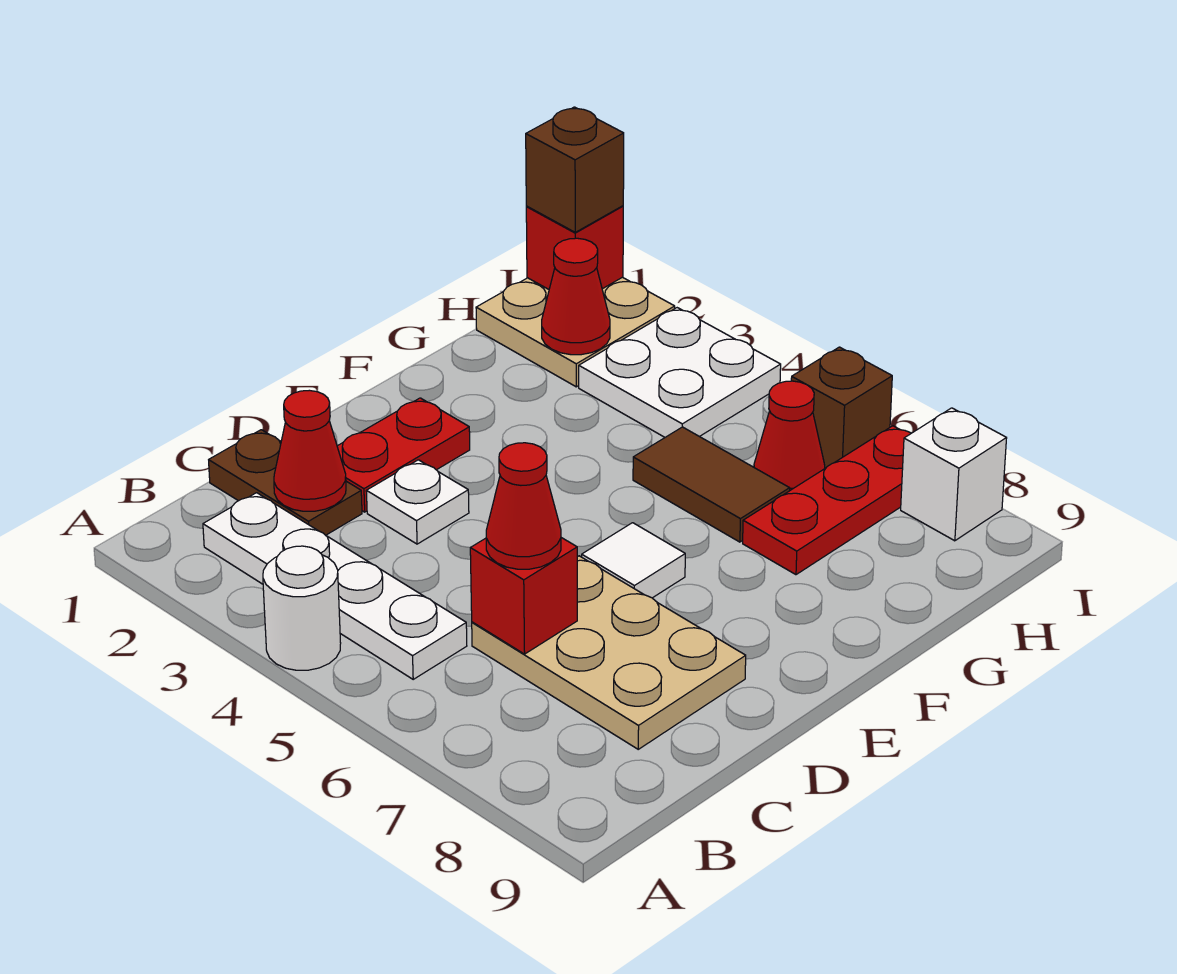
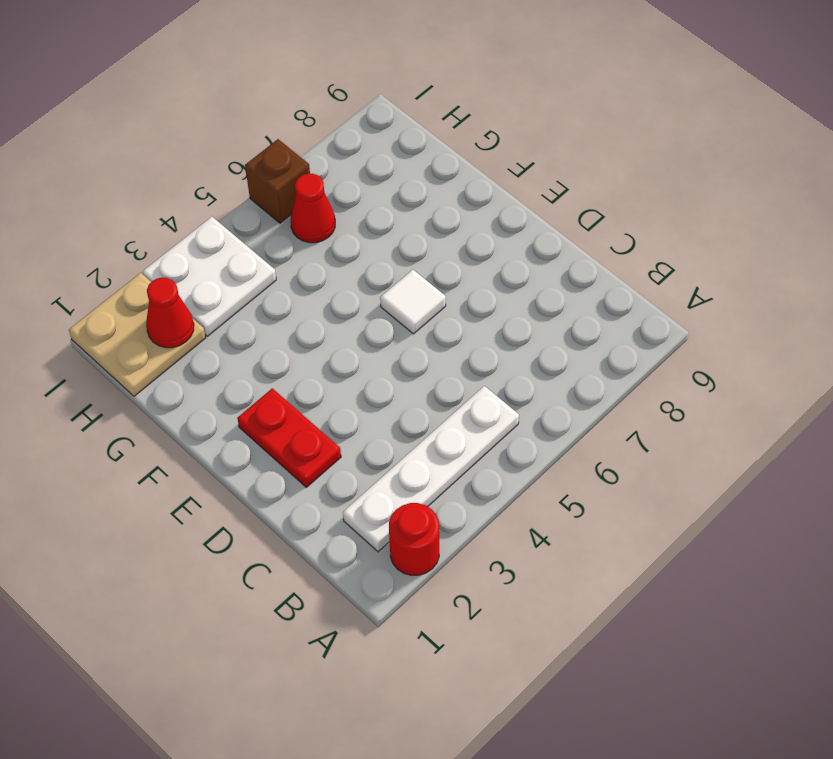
red round brick A2 level 1 -> none
none -> white round brick A4 level 1
none -> brown plate C1:C2 level 1
none -> tan plate C6:D8 level 1

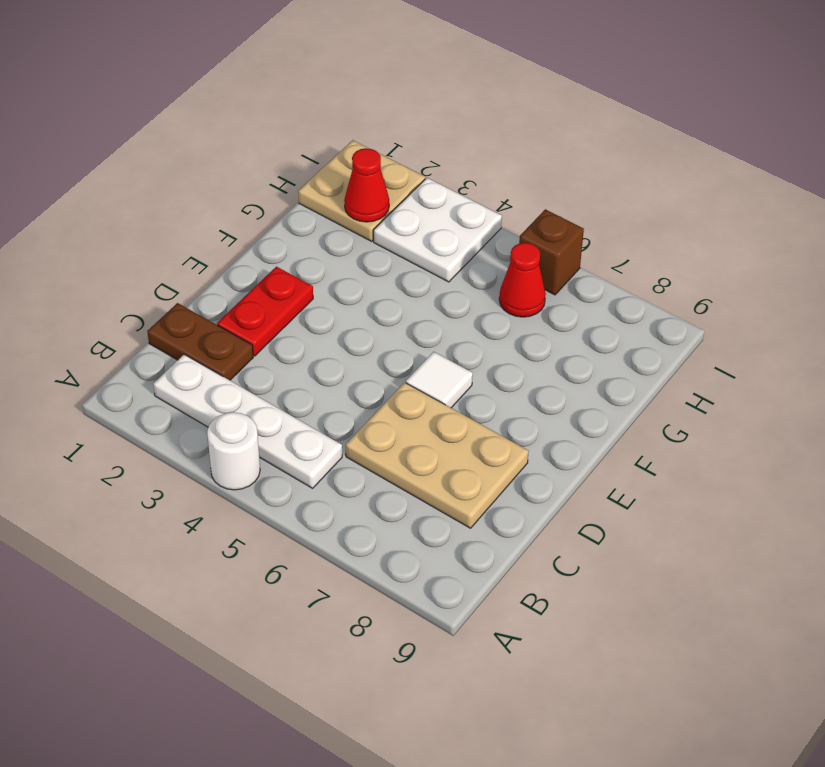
none -> white plate D3 level 1
none -> brown tile G5:G6 level 1
none -> red plate G7:I7 level 1

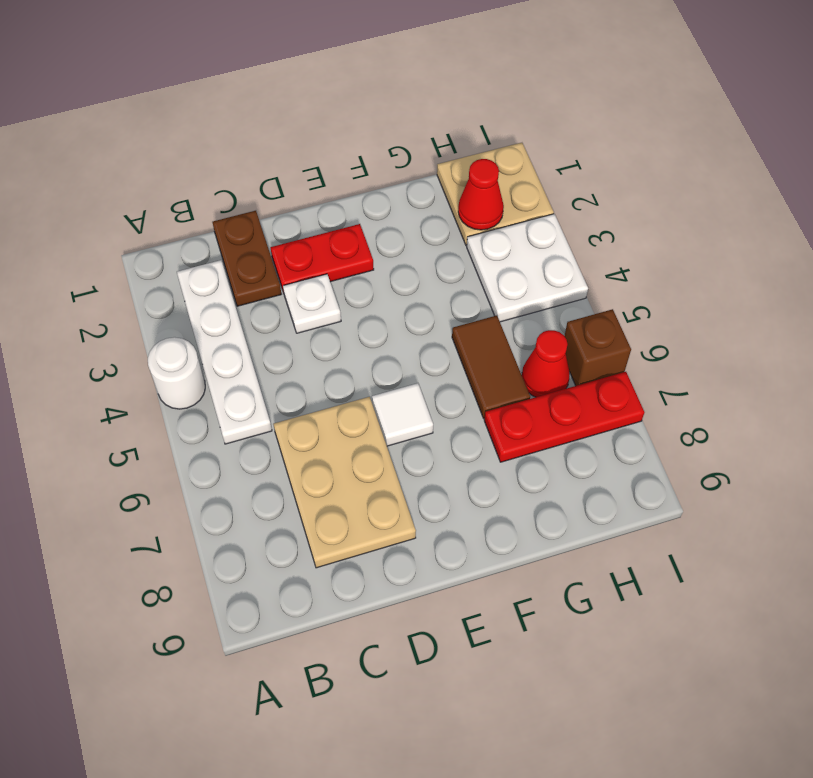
none -> white brick I8 level 1
none -> red cone C2 level 2
none -> red brick C6 level 2

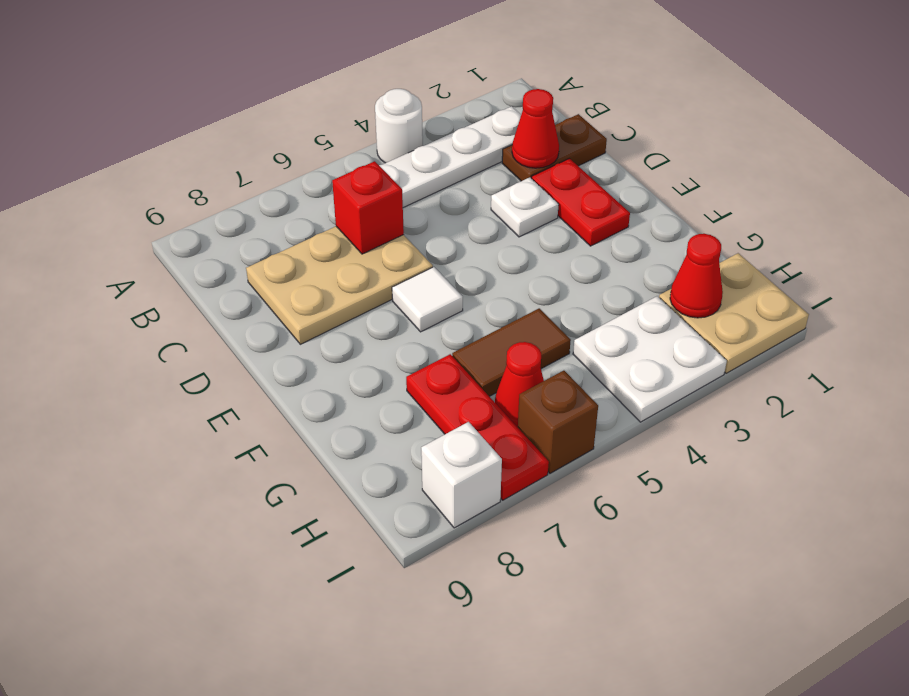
none -> red brick I1 level 2
none -> red cone C6 level 3
none -> brown brick I1 level 3

